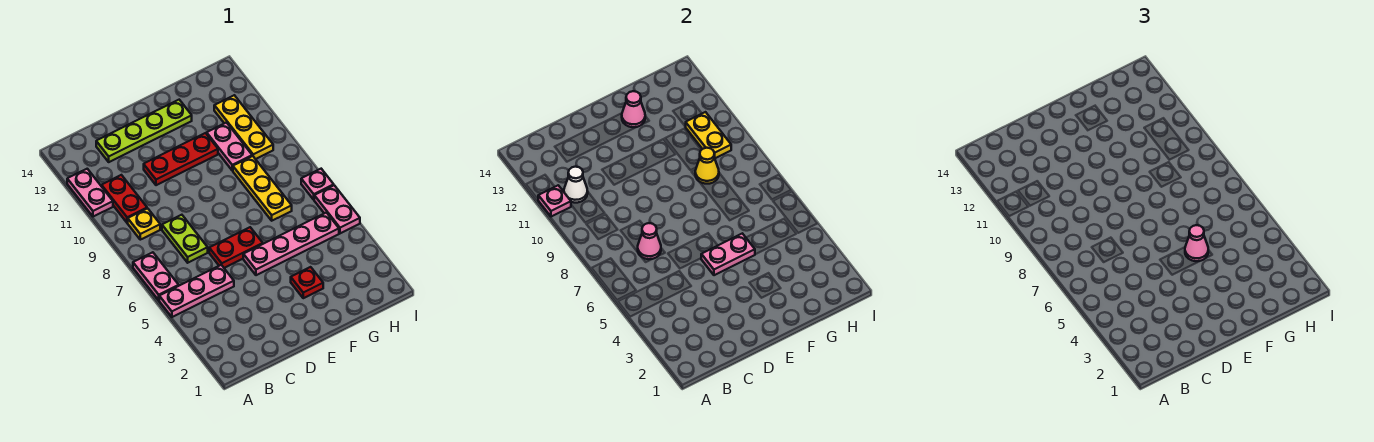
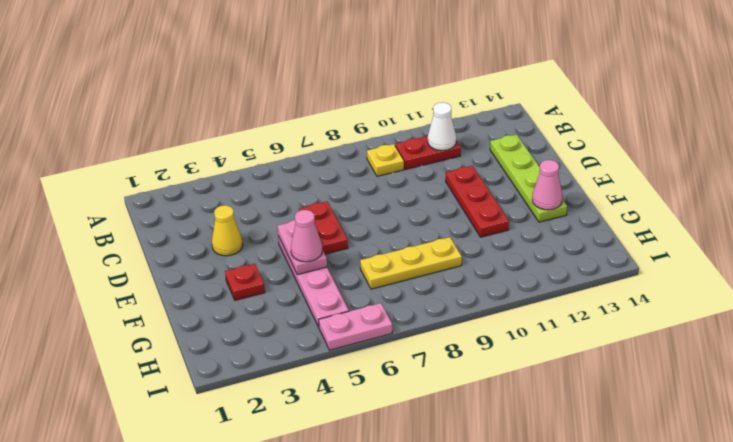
yellow cone D3 level 1 -> yellow cone G9 level 2
none -> pink plate A5:C5 level 1
none -> pink plate A6:A7 level 1
none -> pink plate A11:A12 level 1

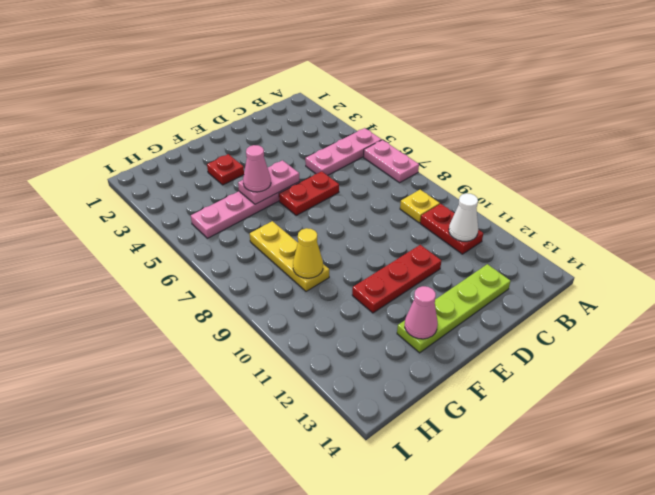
none -> pink plate A11:A12 level 1
none -> lime plate C7:C8 level 1
none -> pink plate G10:G11 level 1

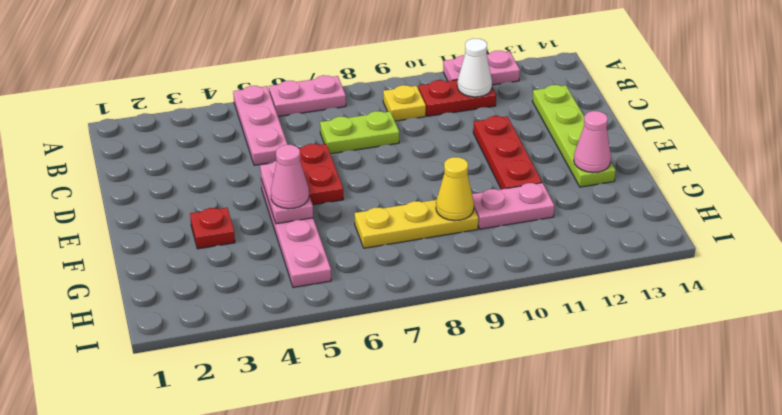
none -> yellow plate H10:H12 level 1
none -> pink plate I5:I6 level 1
none -> pink plate I7 level 1

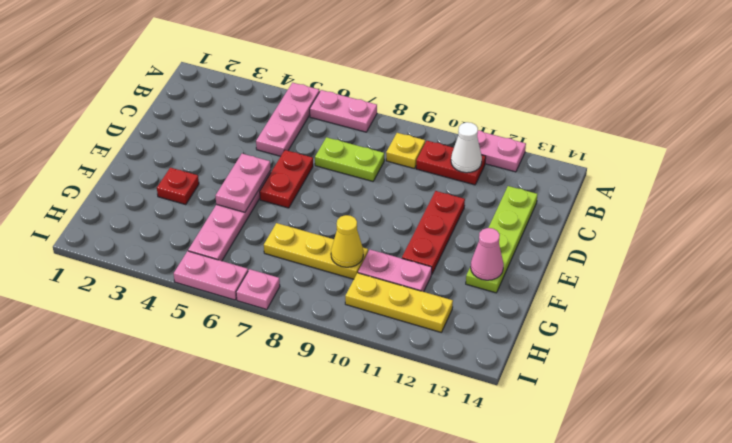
none -> pink plate A11 level 2
none -> pink cone C7 level 2
none -> yellow plate H10:H11 level 2

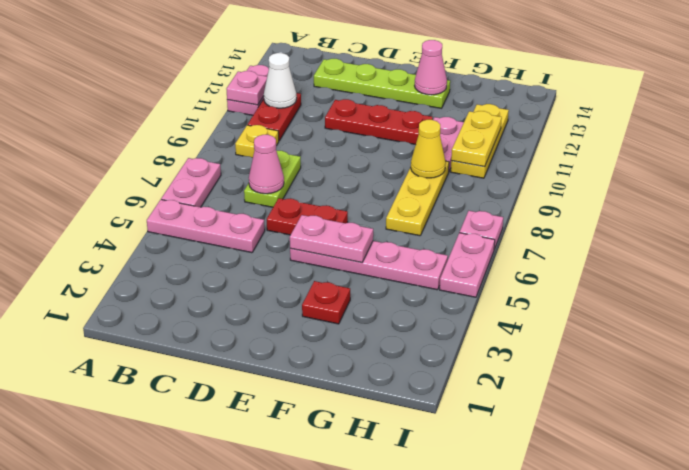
none -> pink cone F5 level 3

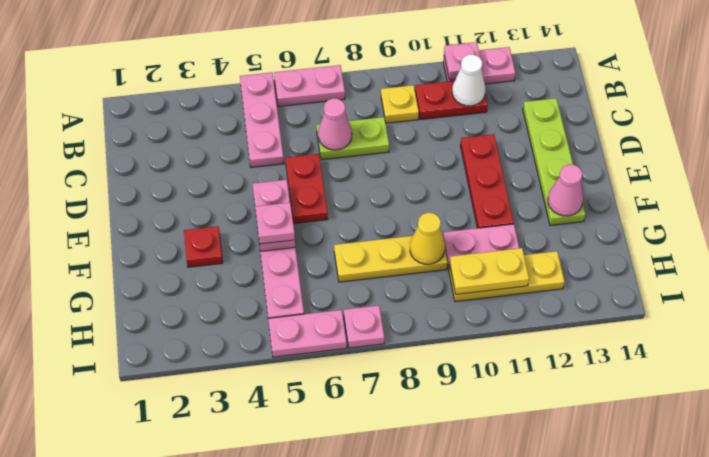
pink plate F5 level 3 -> pink cone F5 level 3

